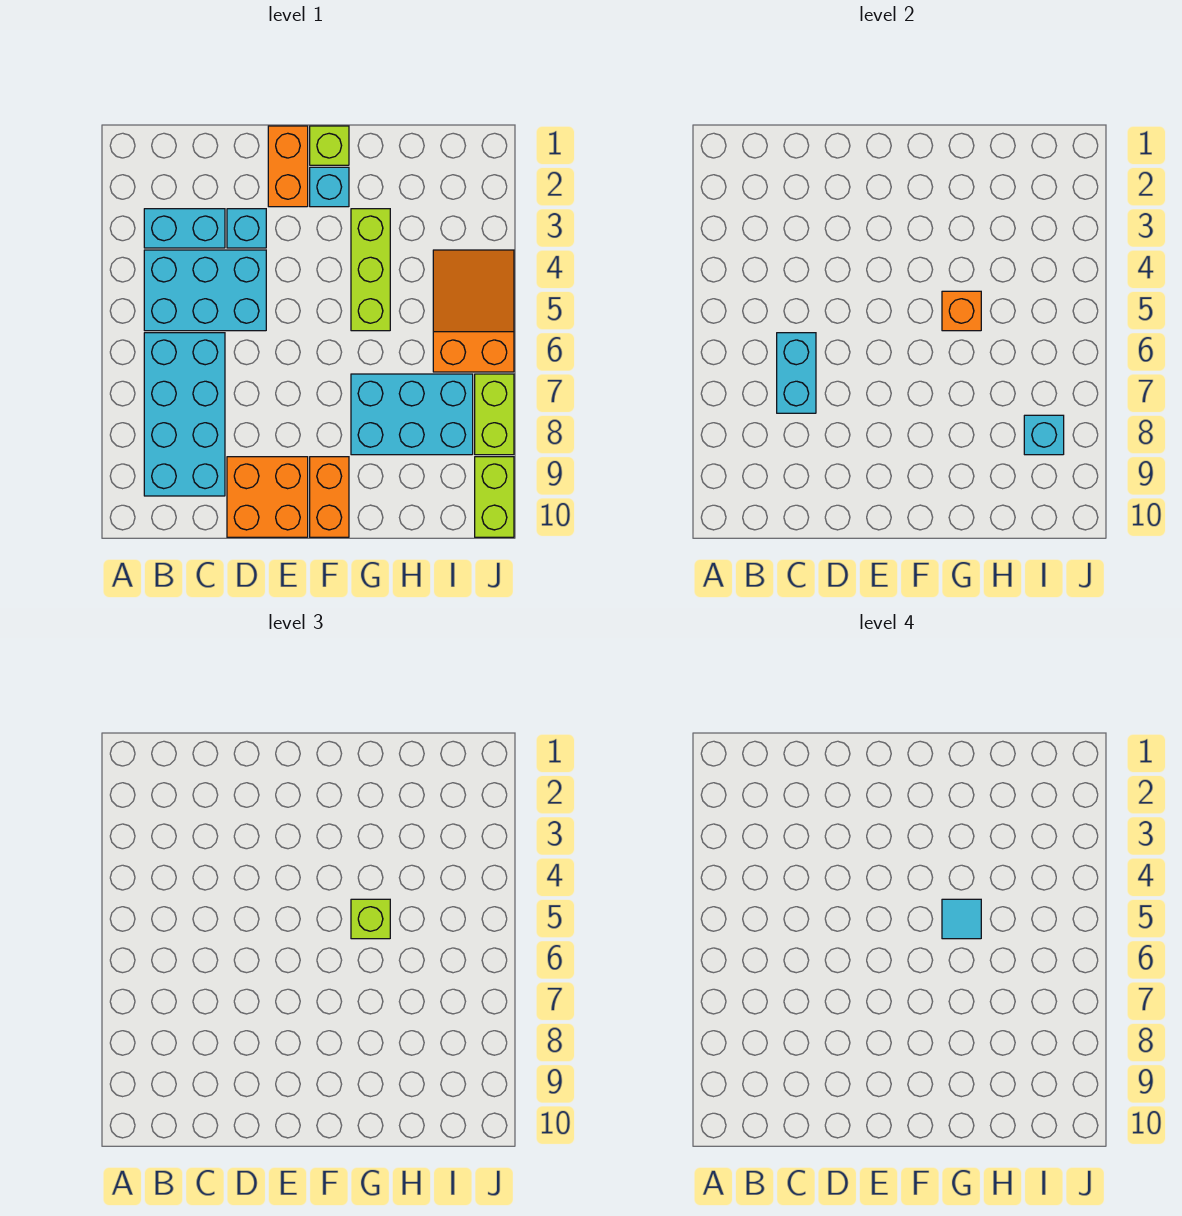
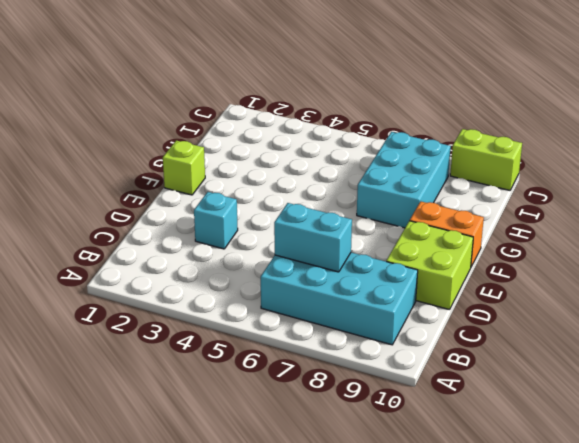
lime brick D9:E10 level 1 -> orange brick D9:E10 level 1
none -> cyan brick B3:C3 level 1
none -> cyan brick B4:D5 level 1
none -> orange brick E1:E2 level 1

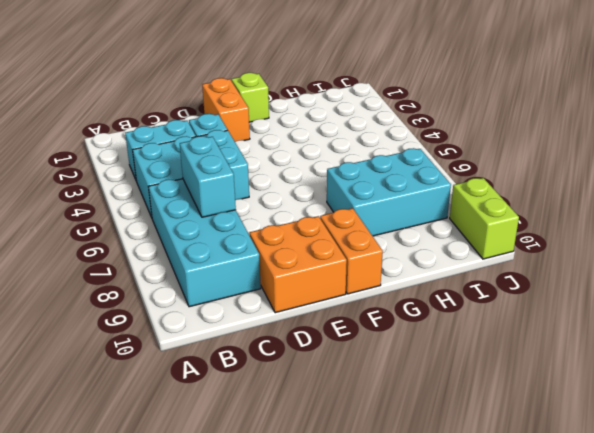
none -> cyan brick F2 level 1
none -> lime brick G3:G5 level 1
none -> orange slope I4:J6 level 1 top 6

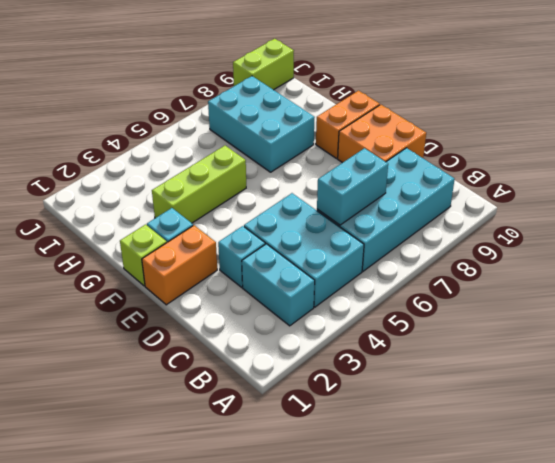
none -> orange slope I4:J6 level 1 top 6
none -> lime brick J7:J8 level 1
none -> orange brick G5 level 2

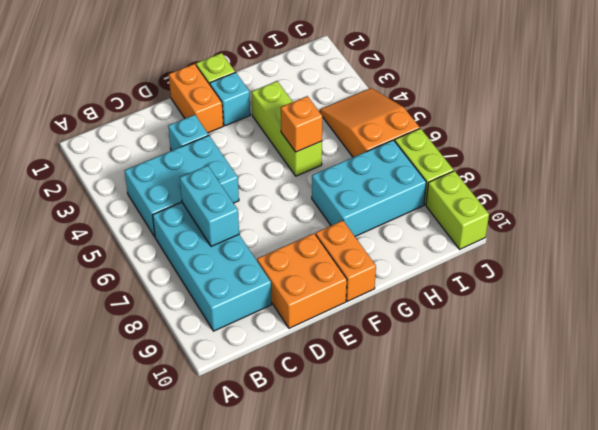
none -> cyan brick B3:C3 level 1
none -> cyan brick I8 level 2
none -> lime brick G5 level 3

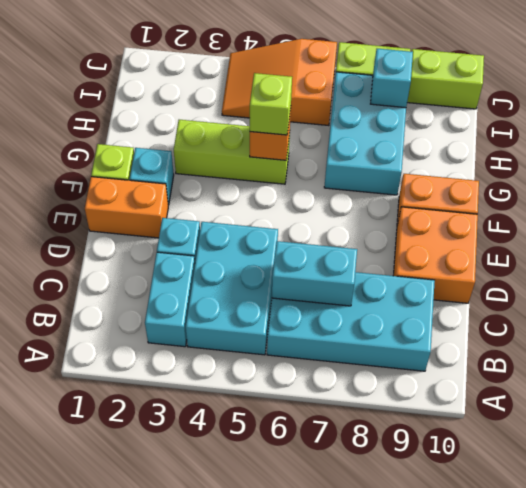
none -> cyan tile G5 level 4

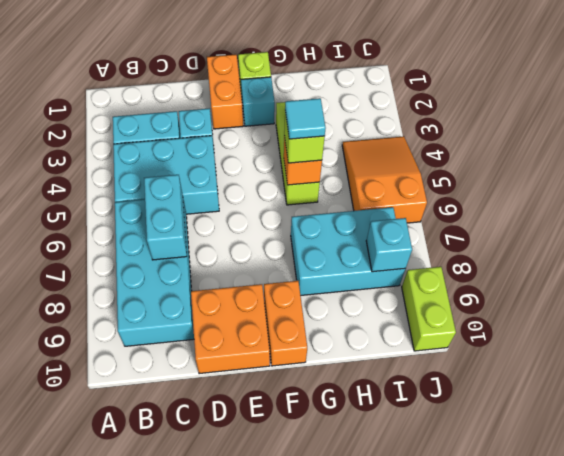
none -> lime brick J7:J8 level 1

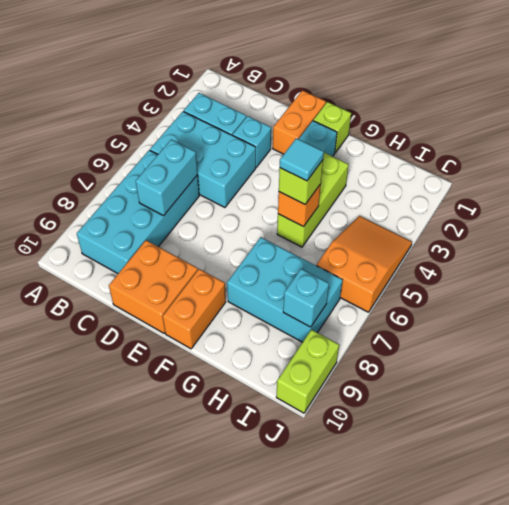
none -> lime brick J7:J8 level 1

